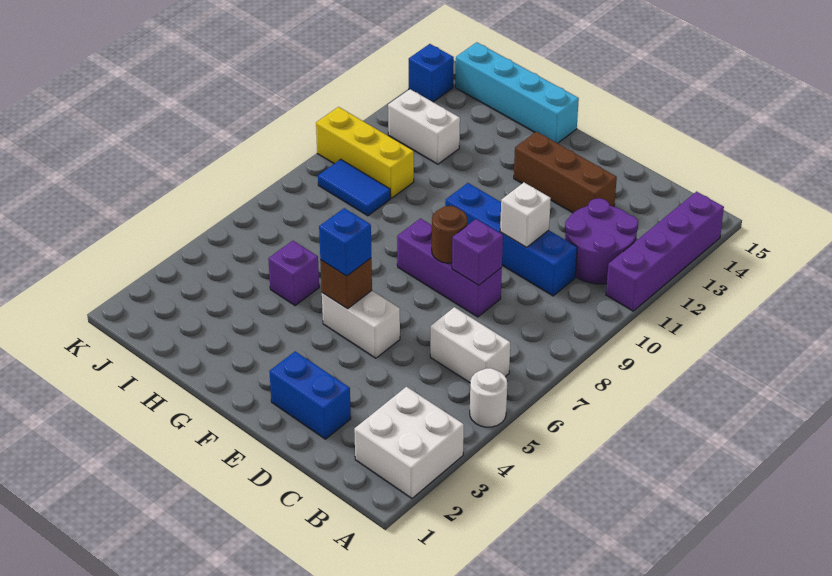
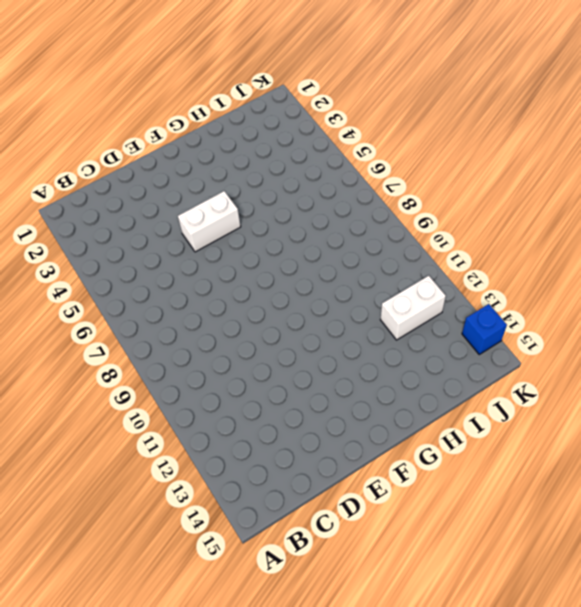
none -> white brick A2:B3 level 1
none -> white round brick A5 level 1
none -> purple brick A11:A14 level 1

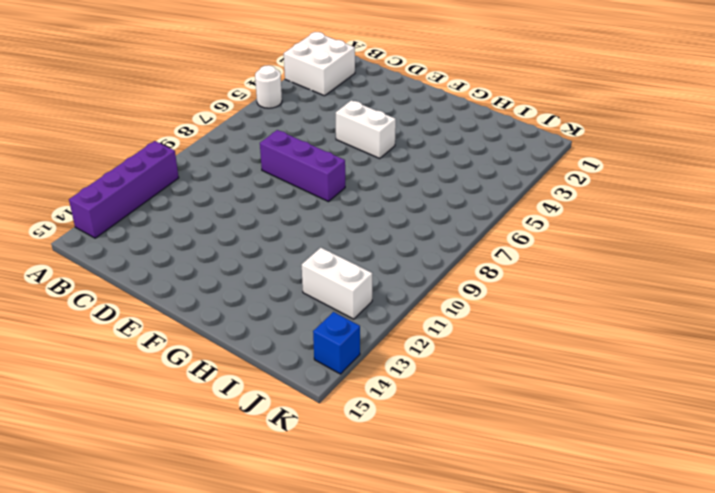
none -> white brick B6:C6 level 1
none -> purple round brick B11:C12 level 1
none -> blue brick C10:F10 level 1

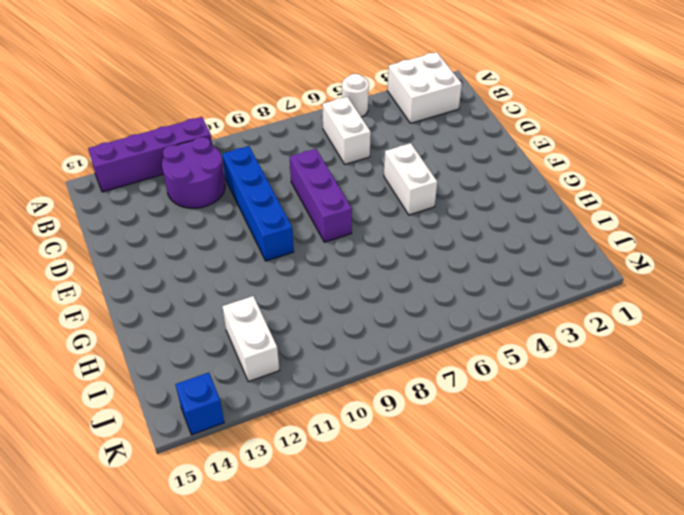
none -> blue brick D2:E2 level 1
none -> brown brick D13:F13 level 1
none -> cyan brick G15:J15 level 1

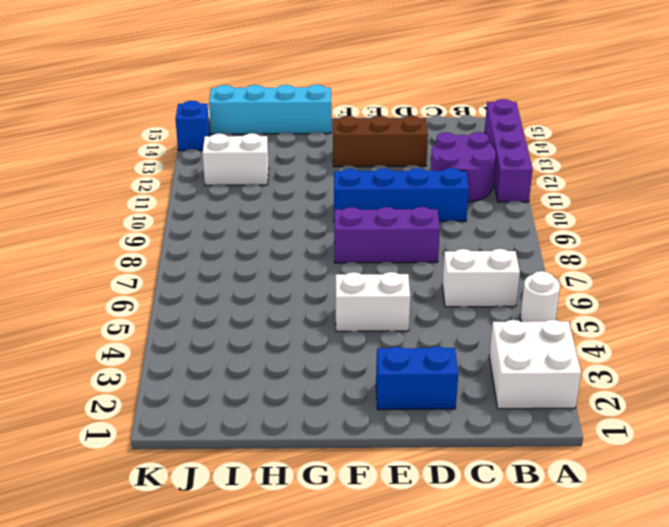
none -> purple brick H5 level 1
none -> blue tile I9:J9 level 1
none -> yellow brick I10:K10 level 1

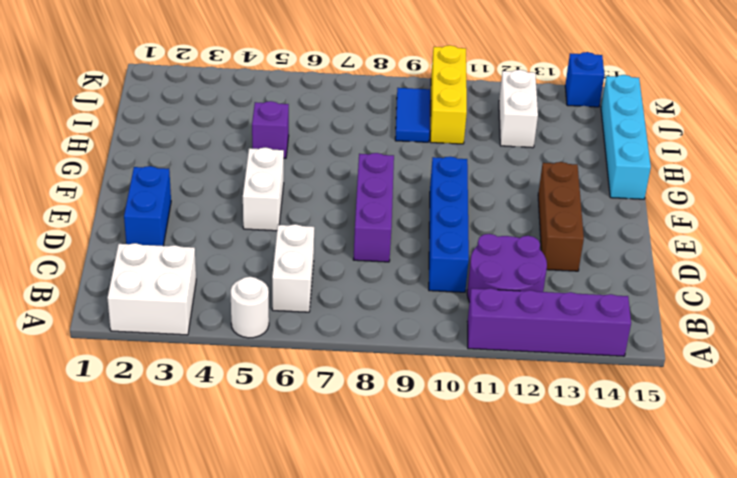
none -> purple brick D8 level 2
none -> white brick D10 level 2
none -> brown round brick E8 level 2

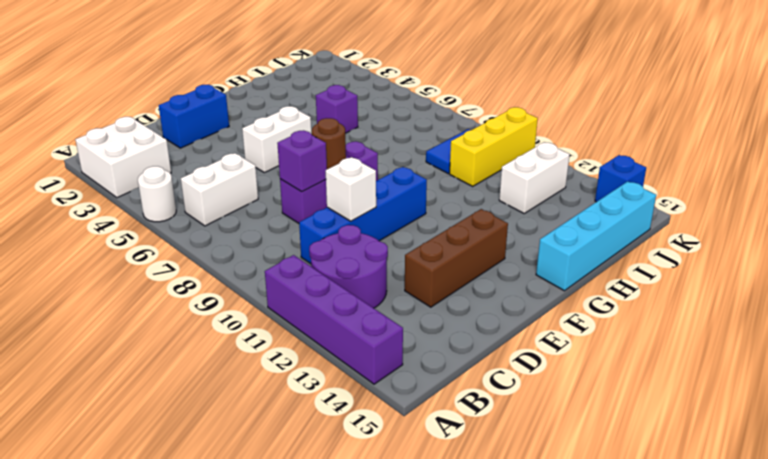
none -> brown brick F5 level 2
none -> blue brick F5 level 3

